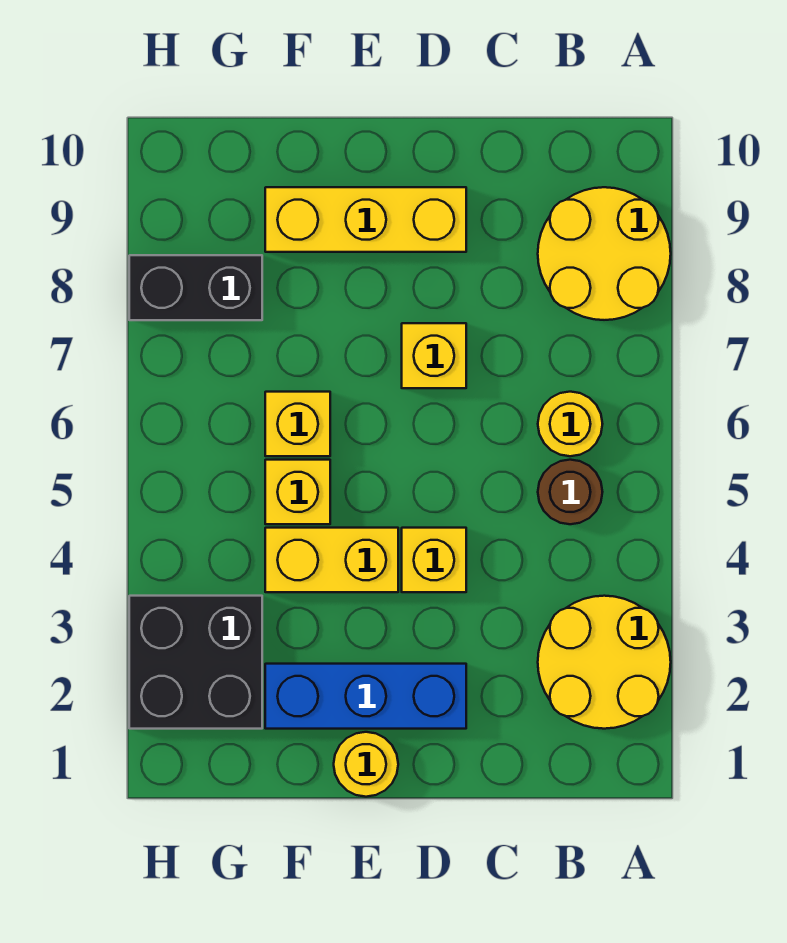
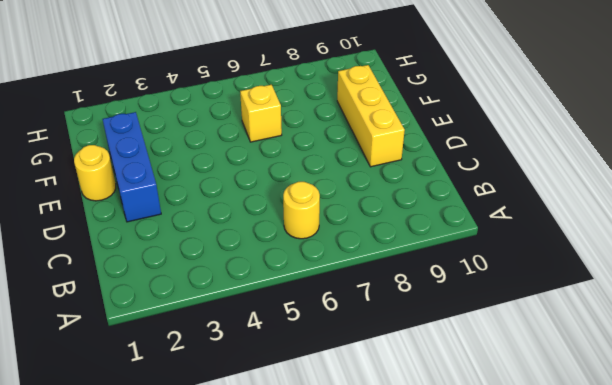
none -> yellow round brick A2:B3 level 1
none -> yellow round brick A8:B9 level 1
none -> brown round brick B5 level 1

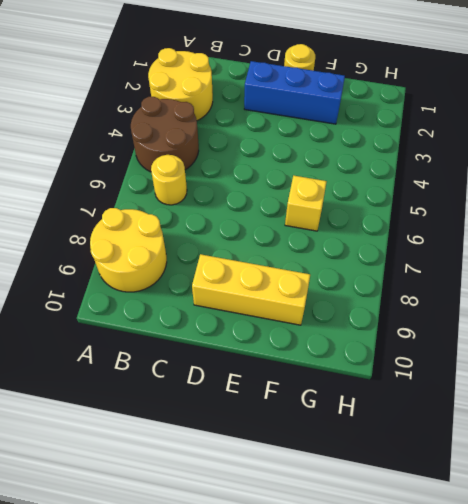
brown round brick A4:B5 level 1 -> brown round brick B5 level 1
none -> yellow brick D4 level 1
none -> yellow brick D7 level 1
none -> yellow brick E4:F4 level 1

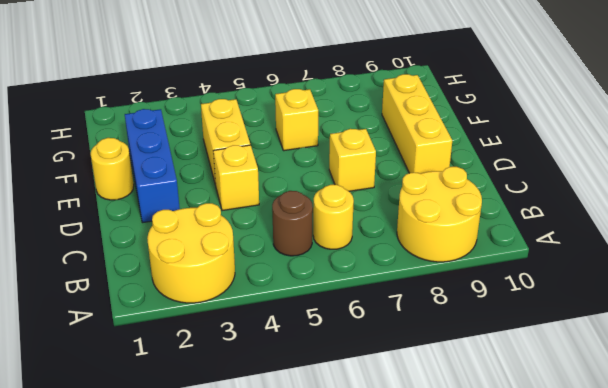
none -> yellow brick F5 level 1
none -> black brick G2:H3 level 1
none -> black brick G8:H8 level 1

